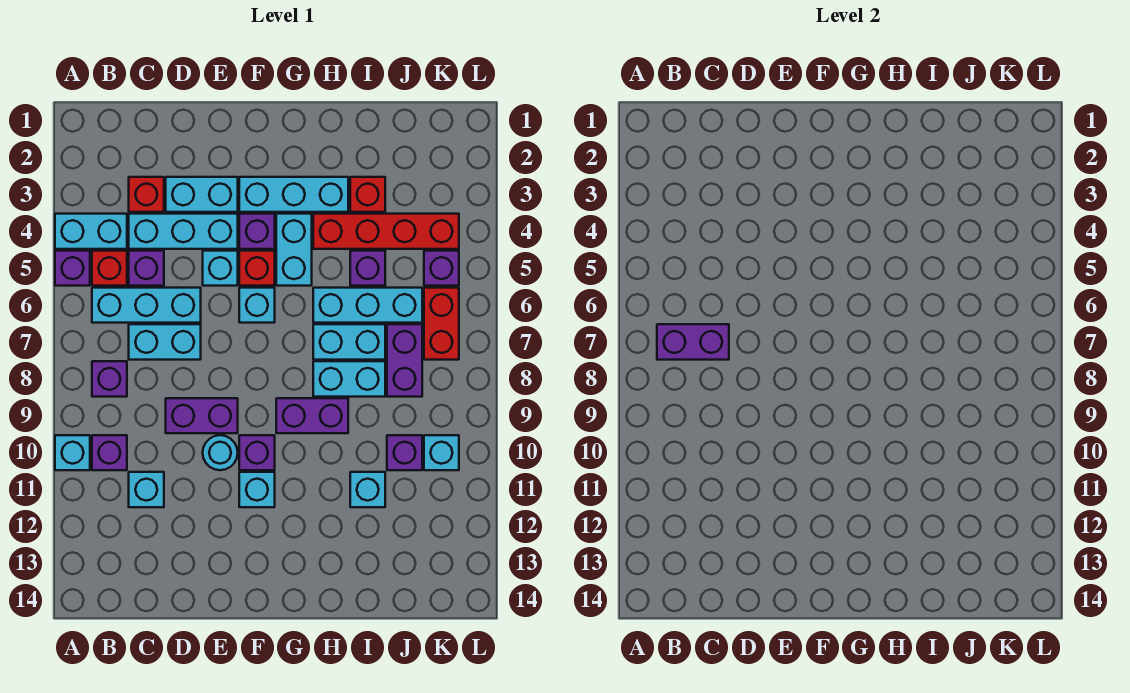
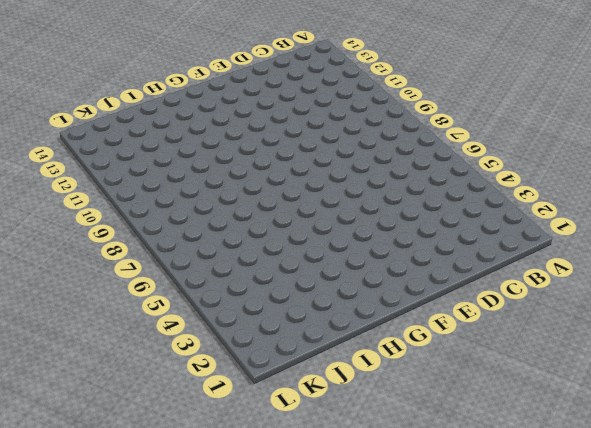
none -> cyan brick A4:B4 level 1
none -> purple brick A5 level 1
none -> cyan brick A10 level 1
none -> red brick B5 level 1

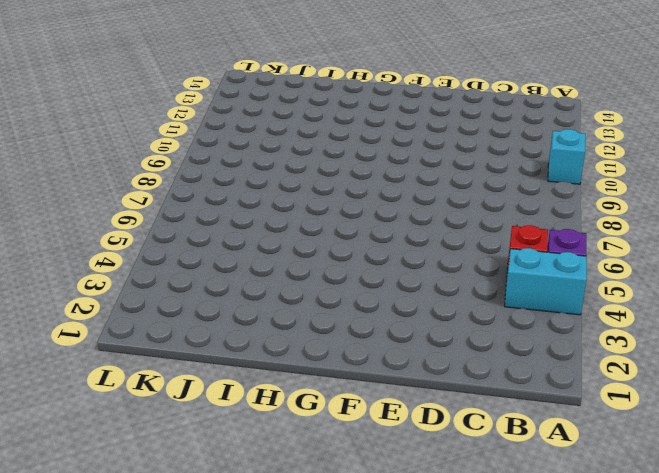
none -> cyan brick B6:D6 level 1
none -> purple brick B8 level 1
none -> purple brick B10 level 1
none -> red brick C3 level 1

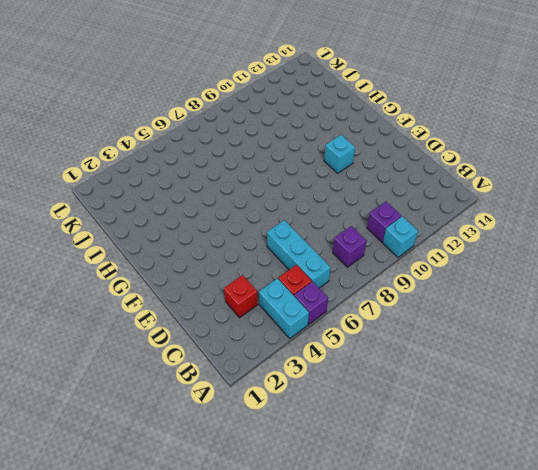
none -> cyan brick C4:E4 level 1
none -> purple brick C5 level 1
none -> cyan brick C7:D7 level 1
none -> cyan brick C11 level 1

